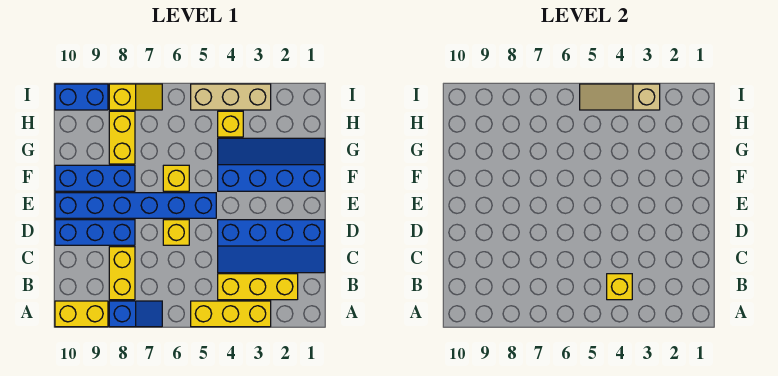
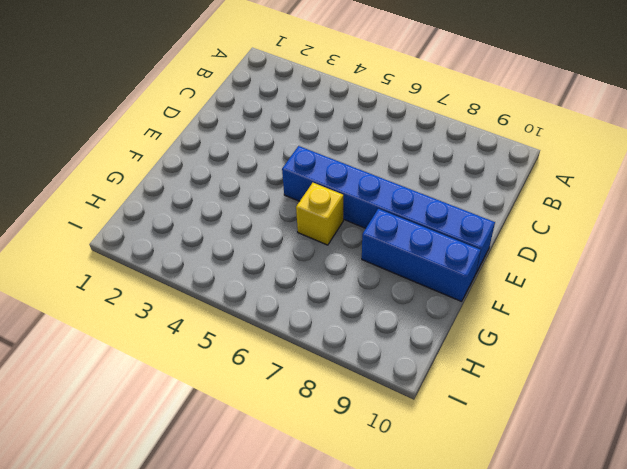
none -> yellow brick A3:A5 level 1
none -> blue slope A7:A8 level 1 top 8
none -> yellow brick A9:A10 level 1

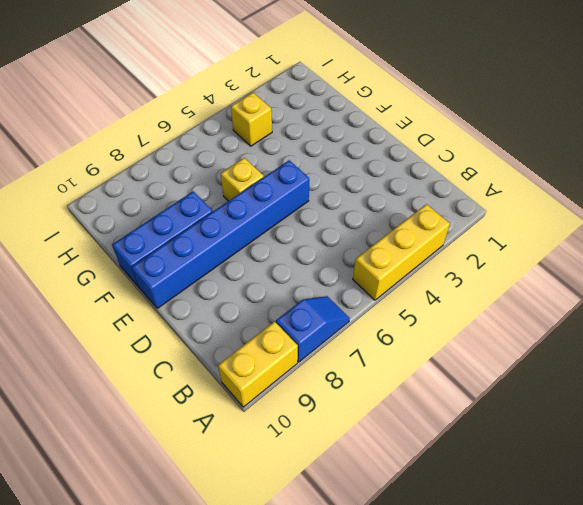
none -> yellow brick B2:B4 level 1
none -> yellow brick B8:C8 level 1
none -> blue slope C1:D4 level 1 top D

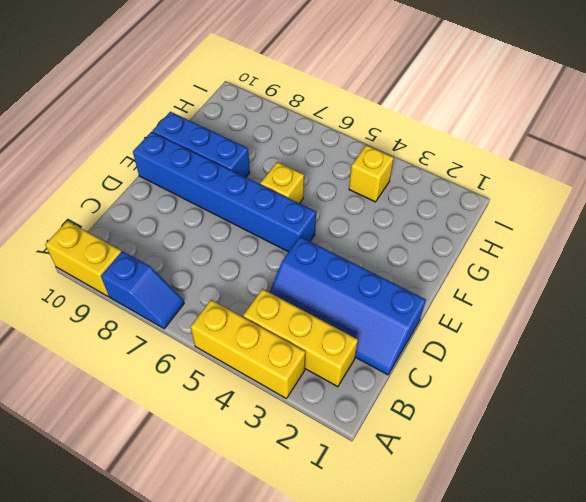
none -> yellow brick B8:C8 level 1
none -> yellow brick D6 level 1
none -> blue brick D8:D10 level 1

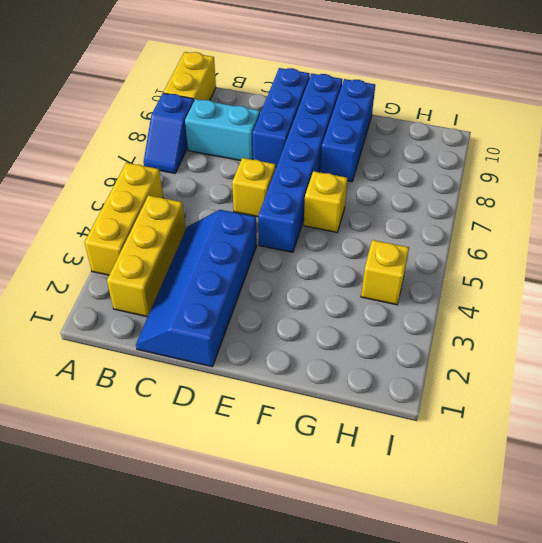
cyan brick B8:C8 level 1 -> yellow brick B8:C8 level 1
none -> blue slope F1:G4 level 1 top F
none -> yellow brick G8:H8 level 1
none -> tan brick I3:I5 level 1

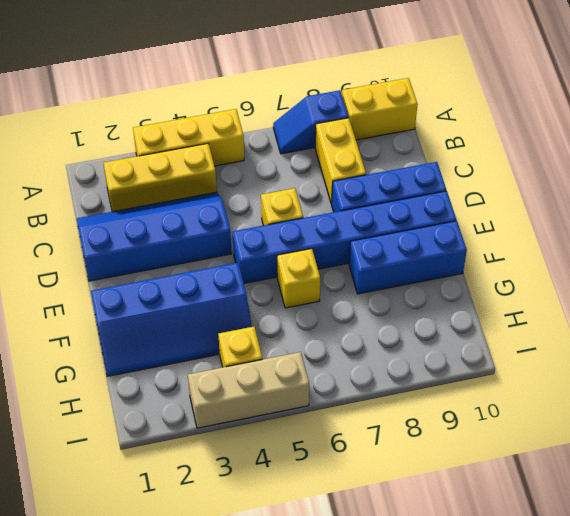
none -> yellow brick G8:H8 level 1
none -> yellow slope I7:I8 level 1 top 8
none -> blue brick I9:I10 level 1

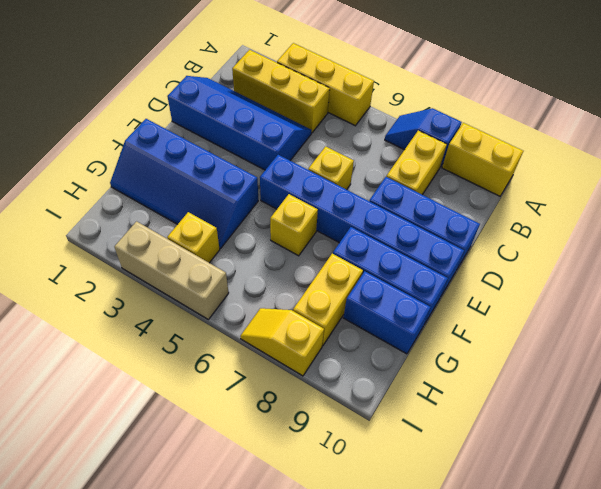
blue brick G9:G10 level 1 -> blue brick I9:I10 level 1
none -> yellow brick B4 level 2
none -> tan slope I3:I5 level 2 top 3

